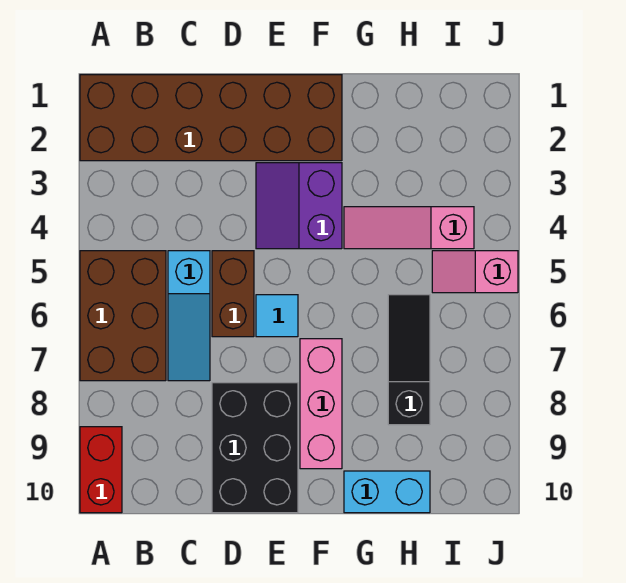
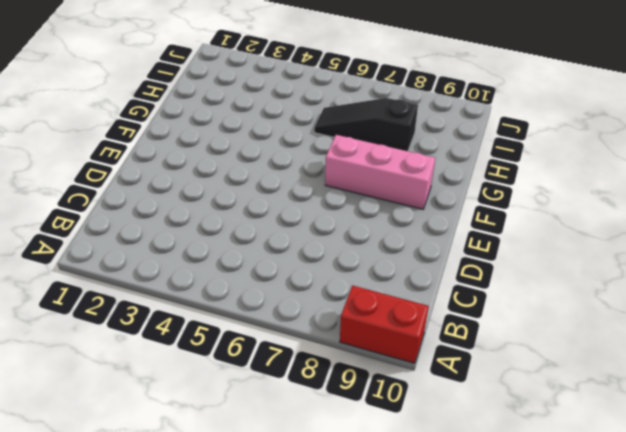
none -> brown brick A1:F2 level 1
none -> brown brick A5:B7 level 1
none -> cyan slope C5:C7 level 1 top 5

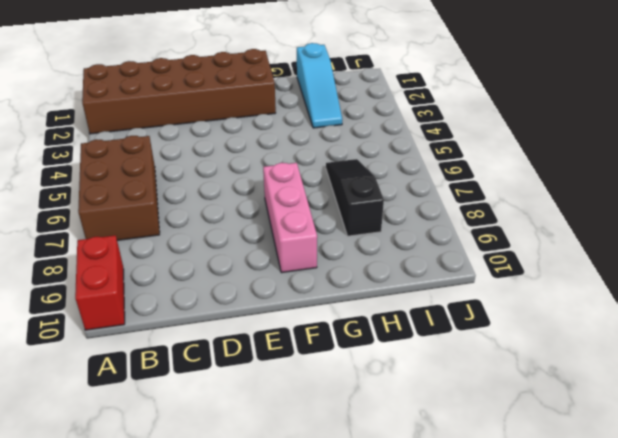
cyan slope H1:H3 level 1 top 1 -> cyan slope C5:C7 level 1 top 5
none -> brown brick D5:D6 level 1
none -> black brick D8:E10 level 1
none -> purple slope E3:F4 level 1 top F

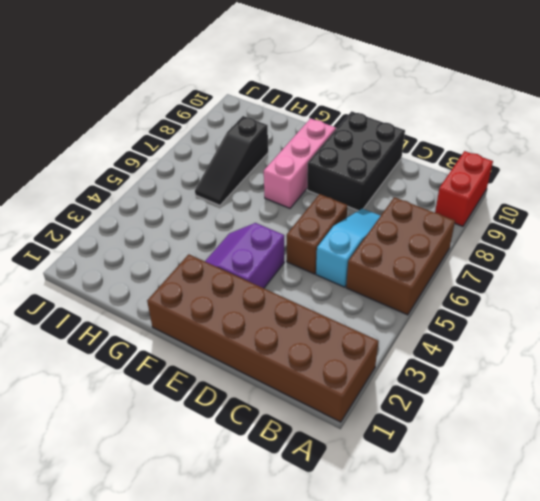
purple slope E3:F4 level 1 top E -> purple slope E3:F4 level 1 top F
none -> cyan tile E6 level 1
none -> pink slope G4:I4 level 1 top I
none -> cyan brick G10:H10 level 1

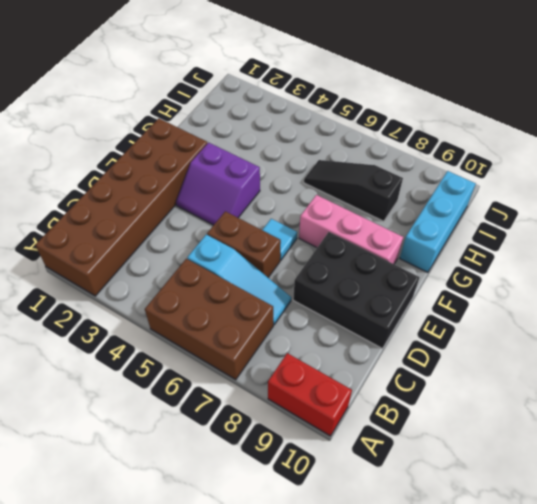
cyan brick G10:I10 level 1 -> cyan brick G10:H10 level 1
none -> pink slope G4:I4 level 1 top I
none -> pink slope I5:J5 level 1 top J

